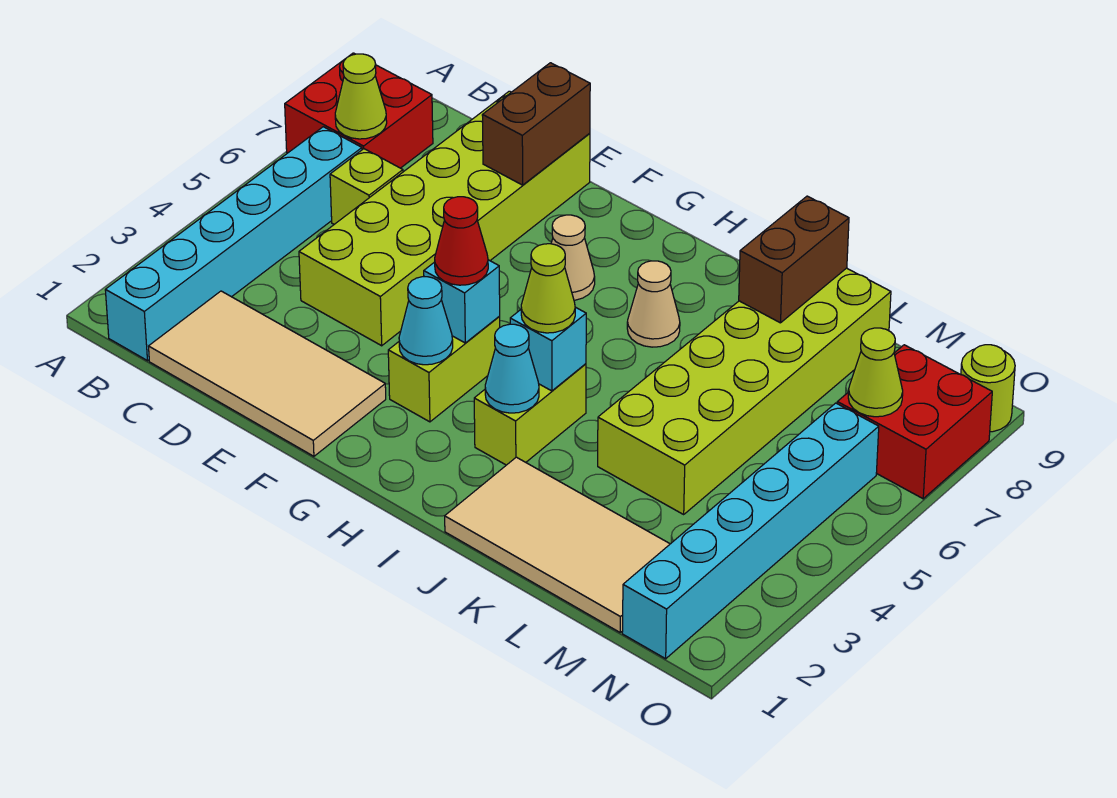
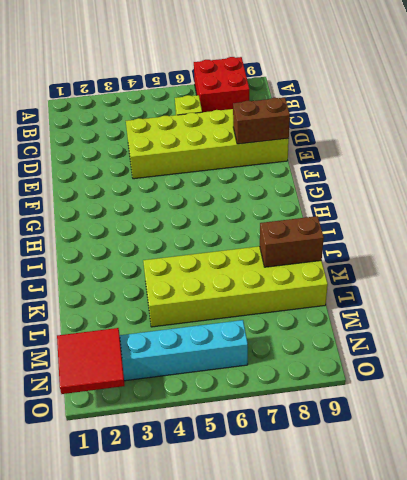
red tile N1:O2 level 2 -> none
none -> cyan brick B1:B6 level 1
none -> tan tile C1:F2 level 1
none -> lime brick G3:G4 level 1

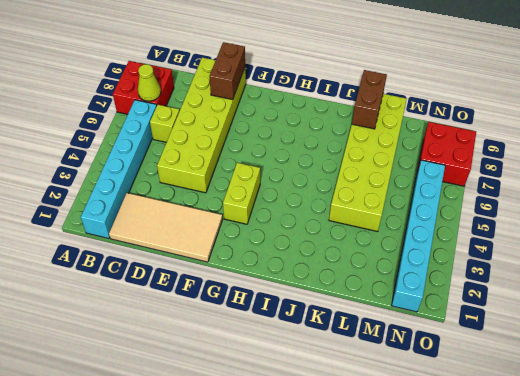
none -> tan cone G7 level 1
none -> lime brick I3:I4 level 1
none -> tan cone I7 level 1

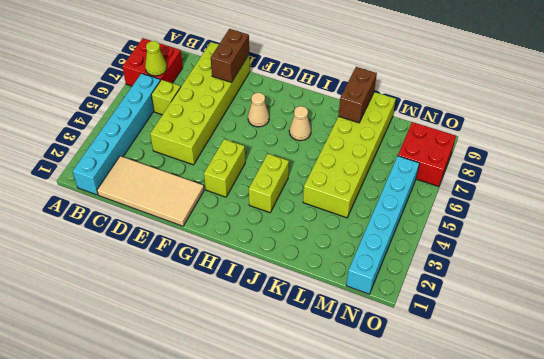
none -> tan tile J1:M2 level 1
none -> lime round brick O9 level 1
none -> cyan cone G3 level 2

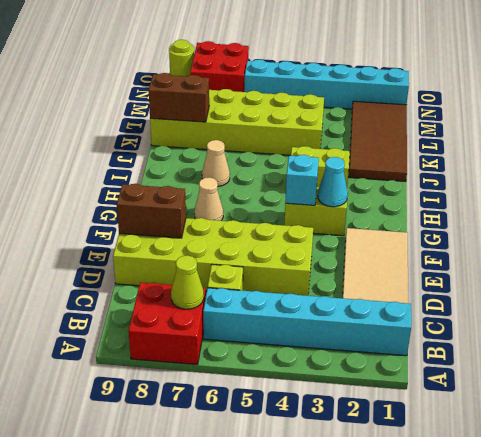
brown tile J1:M2 level 1 -> tan tile J1:M2 level 1
none -> cyan cone I3 level 2
none -> cyan brick I4 level 2
none -> lime cone N7 level 2

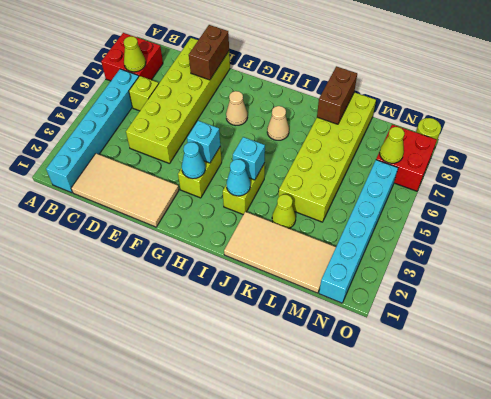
lime cone K3 level 1 -> lime cone I4 level 3
none -> red cone G4 level 3

